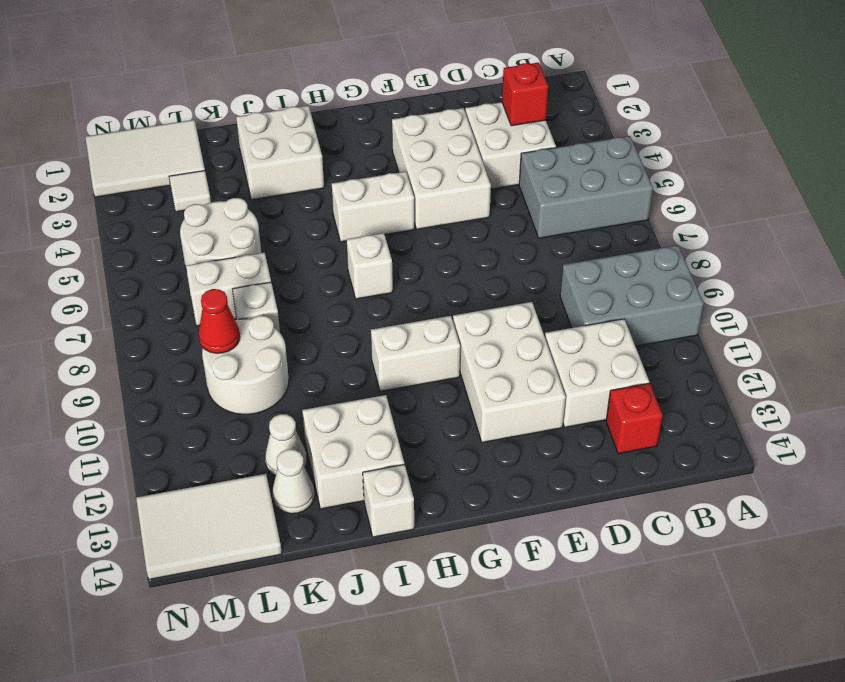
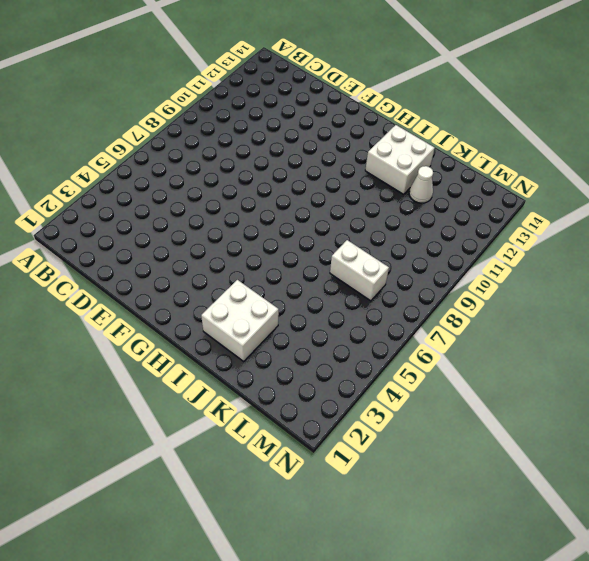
none -> grey brick A5:C6 level 1
none -> grey brick A9:C10 level 1
none -> white brick C3:D4 level 1

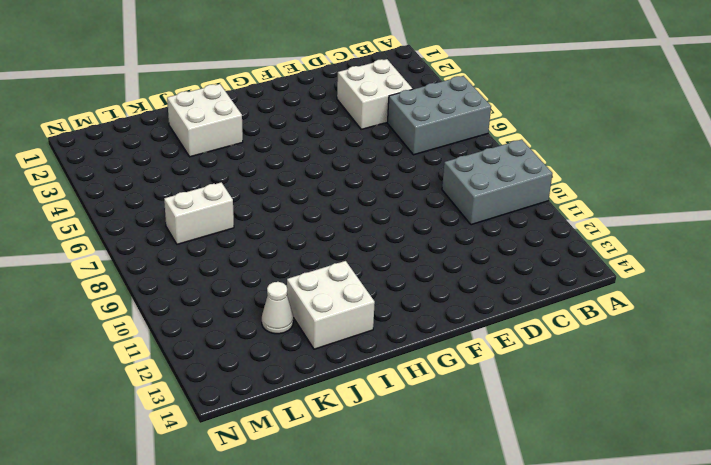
none -> white brick C11:D12 level 1
none -> red brick C13 level 1
none -> white brick E3:F5 level 1

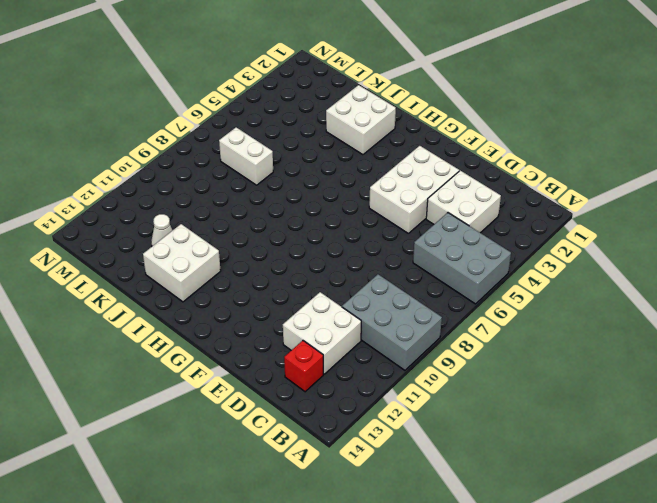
none -> white brick E10:F12 level 1
none -> white brick G5:H5 level 1
none -> white brick G10:H10 level 1

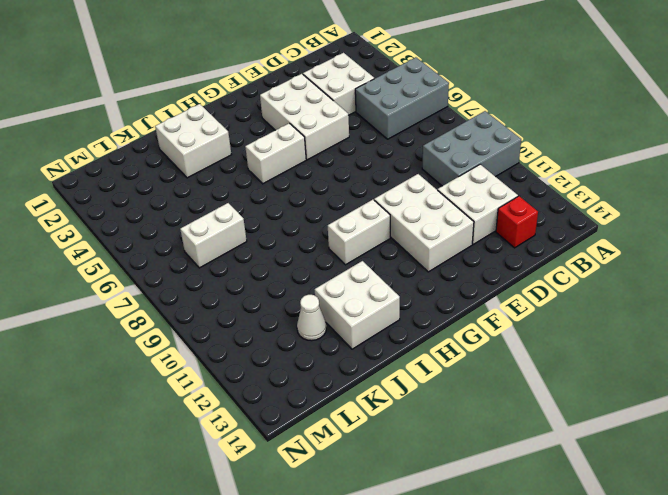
none -> white brick H7 level 1
none -> white brick I14 level 1
none -> white round brick K5:L6 level 1

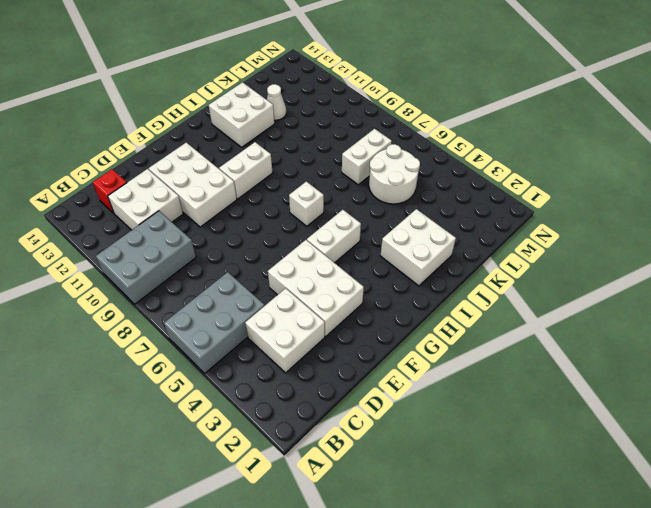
none -> white brick I14 level 1
none -> white brick K8 level 1
none -> white round brick K9:L10 level 1

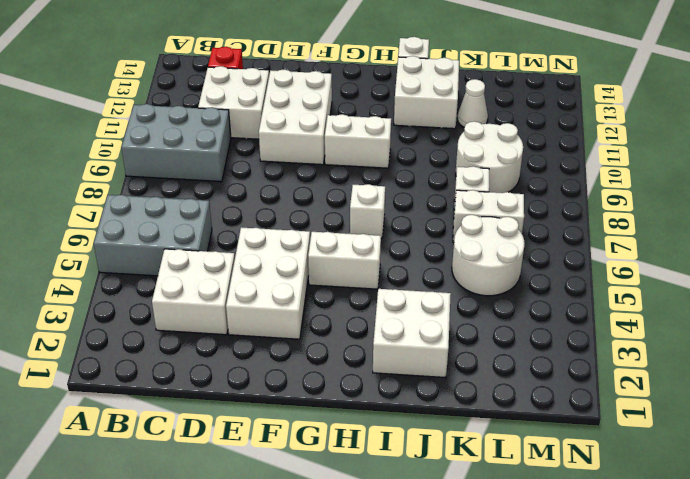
none -> white cone K13 level 1
none -> white tile L1:N2 level 1
none -> white tile L3 level 1

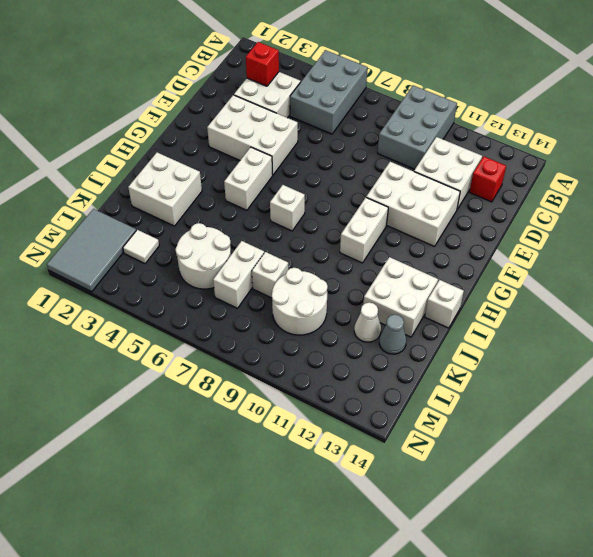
grey cone K13 level 1 -> white cone K13 level 1
grey tile L1:N2 level 1 -> white tile L1:N2 level 1
none -> white tile L13:N14 level 1
none -> red cone L9 level 2

